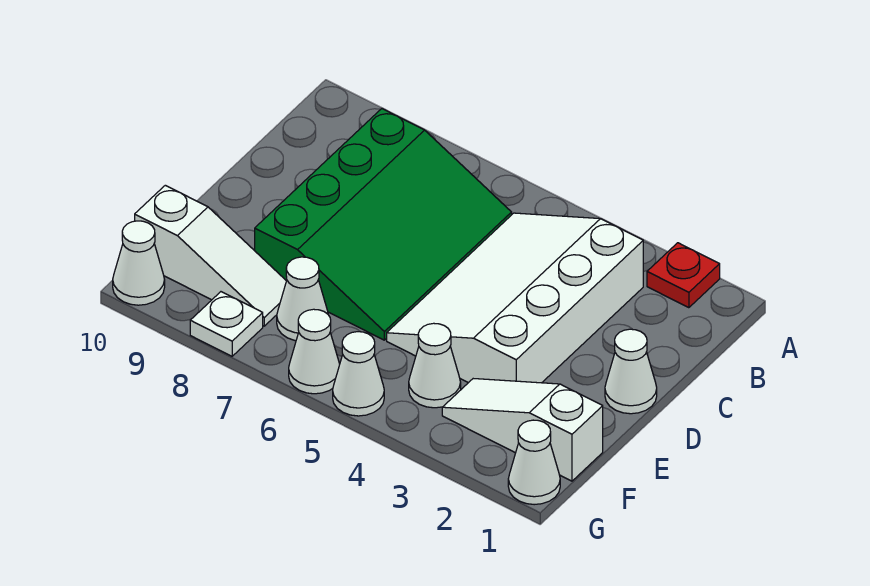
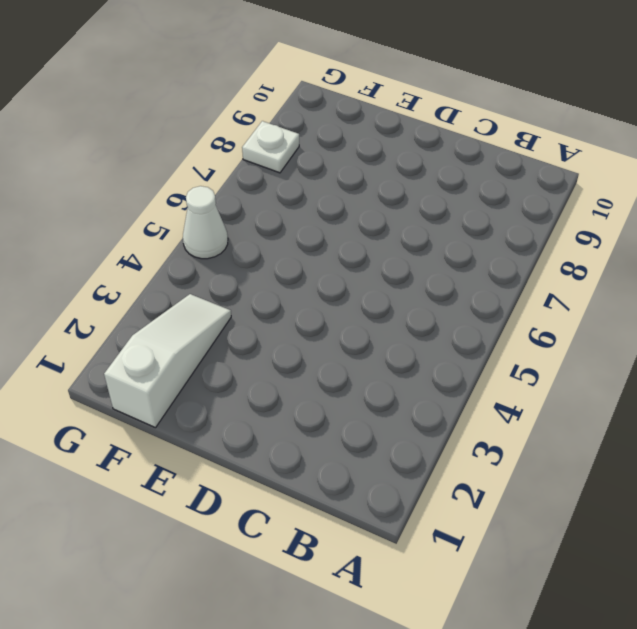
none -> red plate A2 level 1
none -> white slope B3:E5 level 1 top 3
none -> green slope B6:E8 level 1 top 8

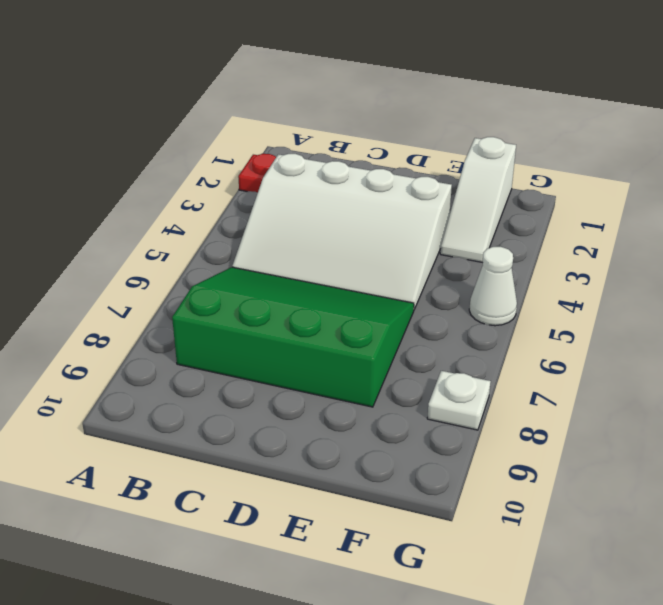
none -> white cone D1 level 1
none -> white cone F4 level 1
none -> white cone F7 level 1

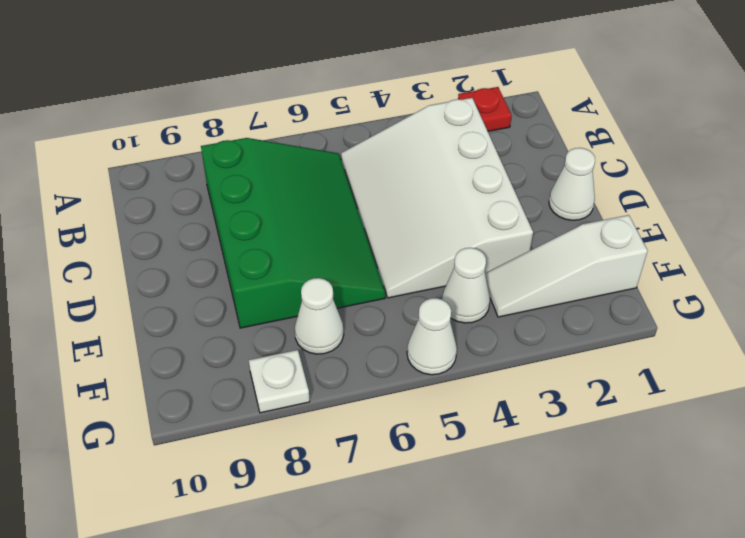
none -> white slope F8:F10 level 1 top 10
none -> white cone G1 level 1
none -> white cone G6 level 1

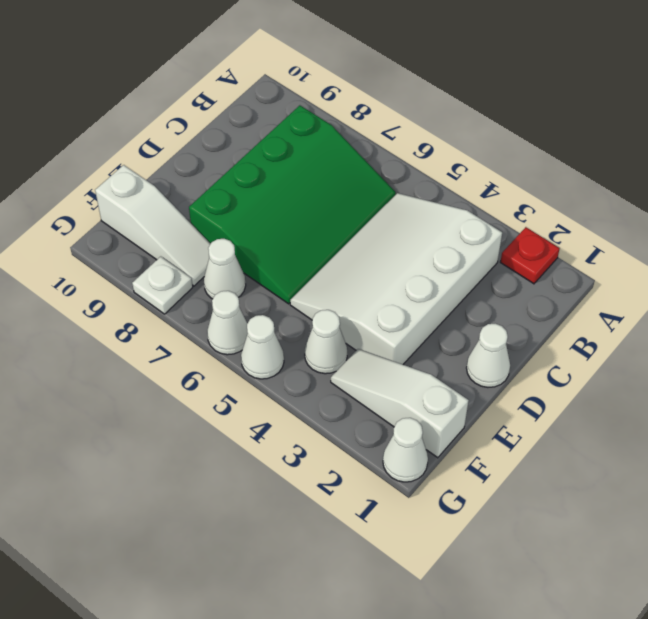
none -> white cone G10 level 1

